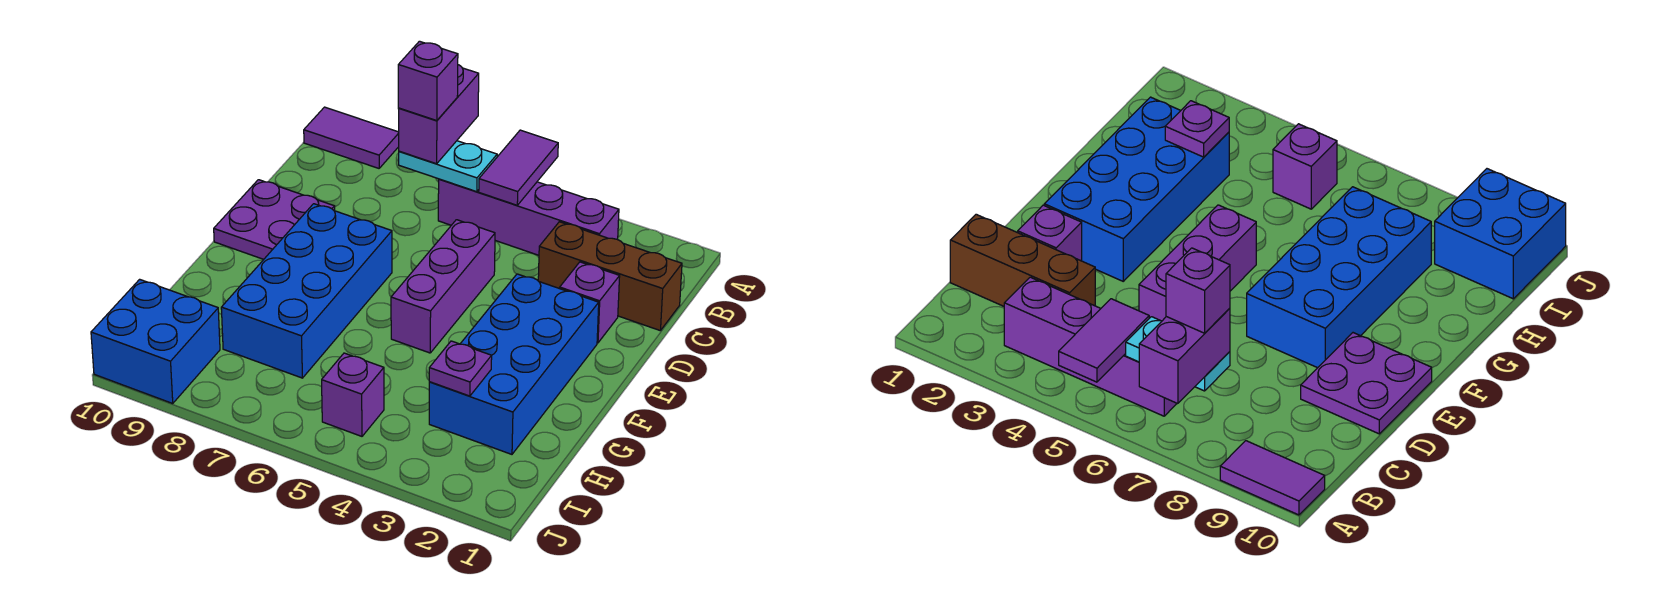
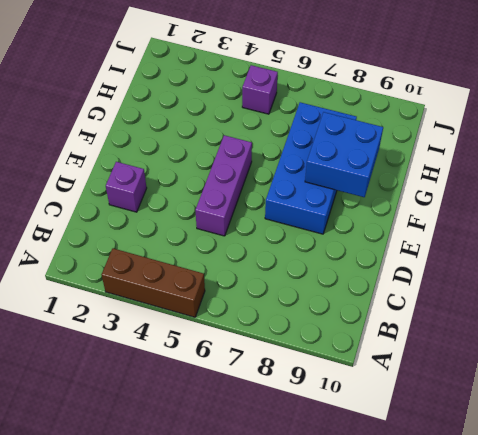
brown brick A3:A5 level 1 -> brown brick C1:C3 level 1
blue brick F8:G9 level 2 -> blue brick I9:J10 level 1
none -> purple tile A9:A10 level 1
none -> purple brick B3:B6 level 1
none -> purple plate D9:E10 level 1

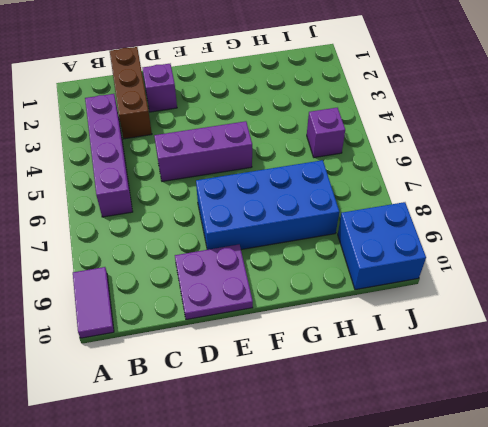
none -> blue brick E2:H3 level 1
none -> purple tile A5:B5 level 2
none -> cyan plate B6:B7 level 2

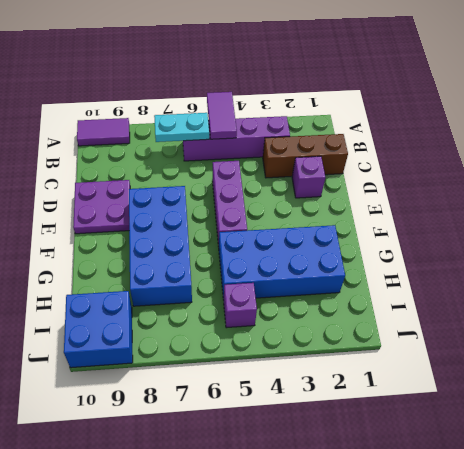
blue brick G2:H5 level 1 -> blue brick E2:H3 level 1
none -> purple plate H3 level 2
none -> purple brick A7:B7 level 3
none -> purple brick B7 level 4

